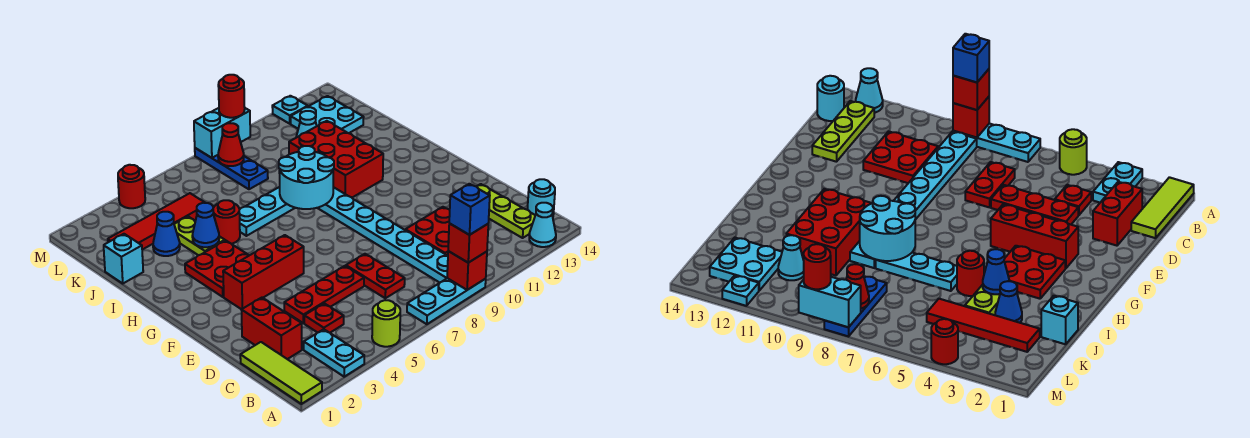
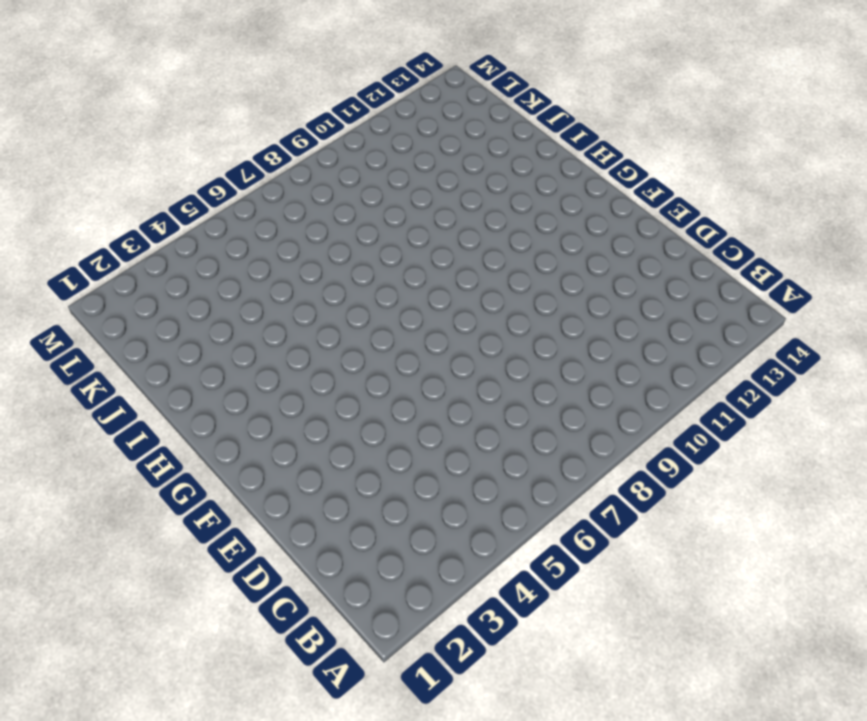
none -> lime tile A1:C1 level 1
none -> cyan plate A3:B3 level 1
none -> lime round brick A5 level 1
none -> cyan plate A7:A9 level 1

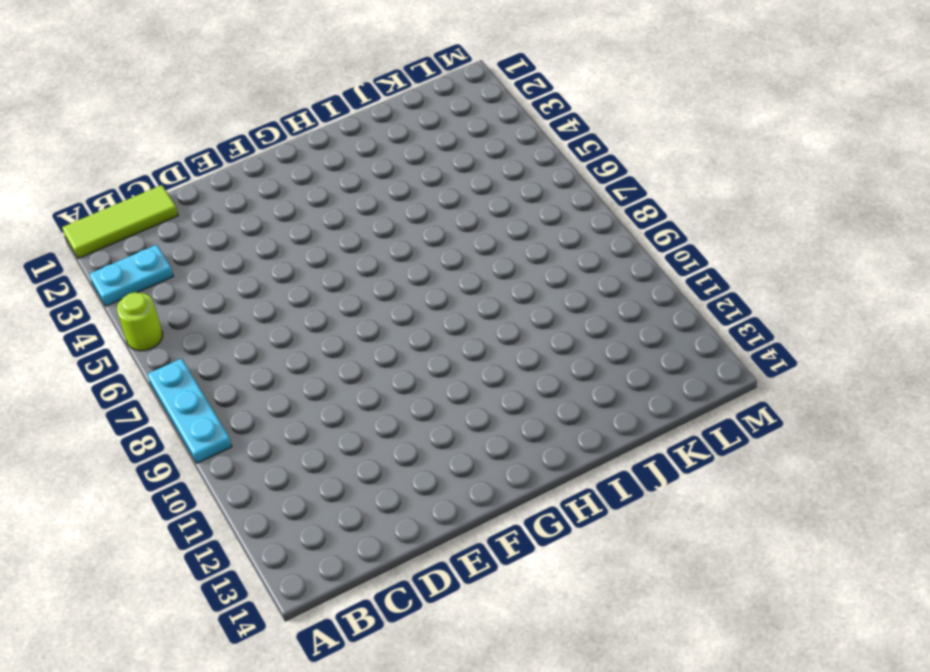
none -> cyan cone A13 level 1
none -> cyan plate B9:I9 level 1
none -> lime plate B13:D13 level 1
none -> cyan round brick B14 level 1

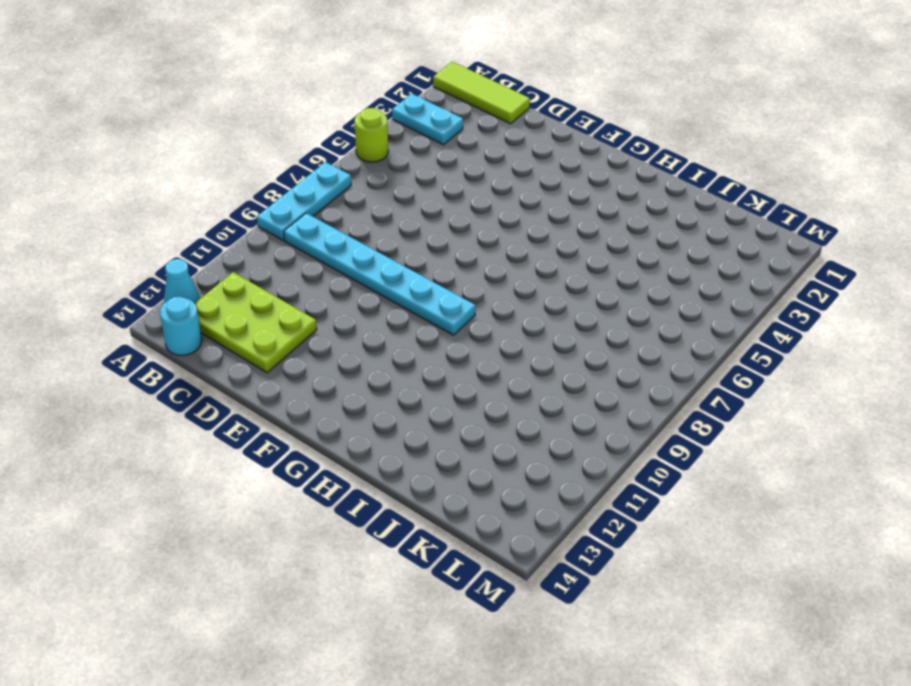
cyan plate B9:G9 level 1 -> cyan plate B9:I9 level 1
lime plate B12:D13 level 1 -> lime plate B13:D13 level 1
none -> red brick C2:D2 level 1
none -> red plate C4 level 1
none -> red plate C7:D7 level 1
none -> red plate C10:D11 level 1

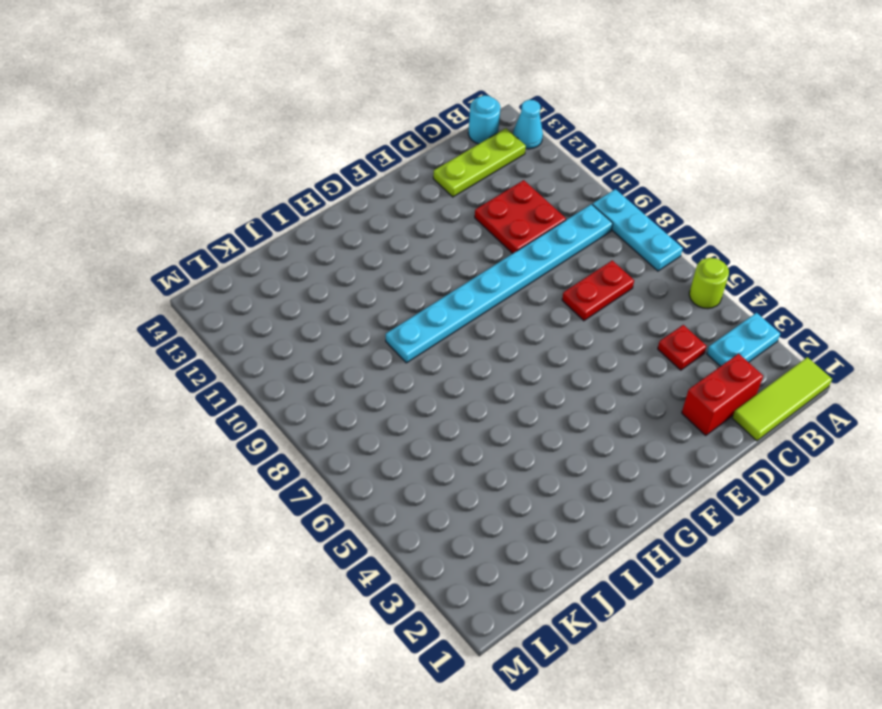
none -> red plate D4:D6 level 1
none -> red brick F3:F5 level 1
none -> red plate G3:H4 level 1
none -> red brick H10:J11 level 1

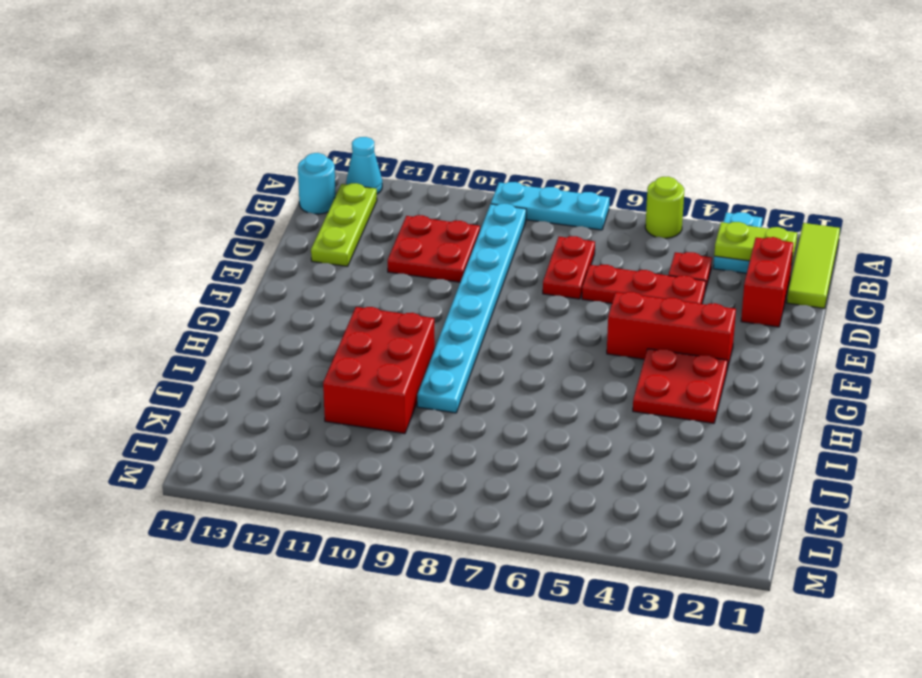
lime plate B2:B3 level 2 -> lime plate I4:J4 level 1
none -> red round brick I5 level 1
none -> cyan plate I6:I8 level 1
none -> cyan brick J1 level 1
none -> blue cone J3 level 1

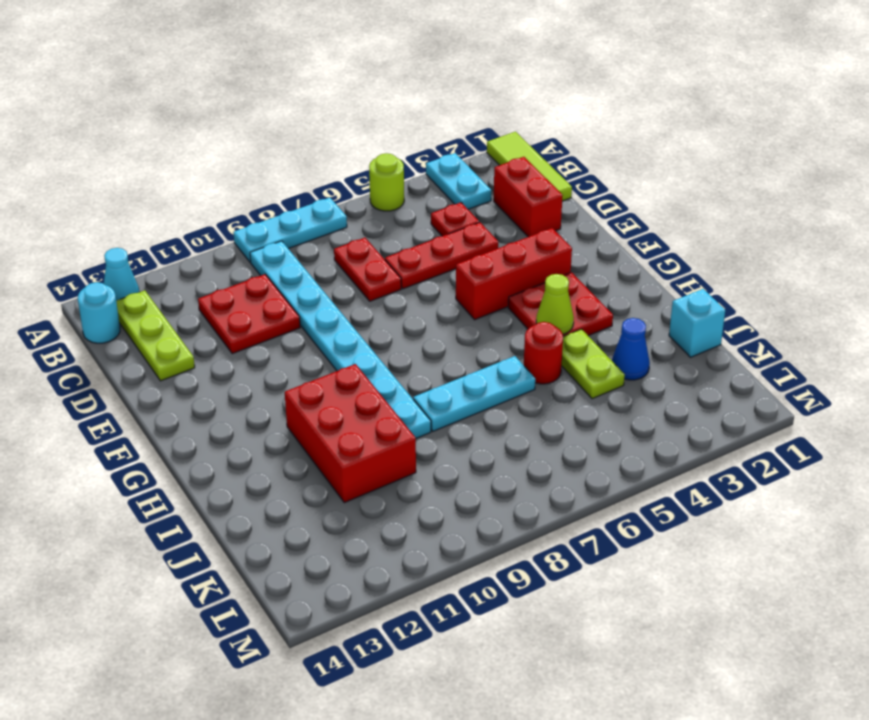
lime cone H4 level 2 -> none
none -> red tile K2:K5 level 1
none -> blue plate K8:M8 level 1
none -> cyan cone K11 level 1
none -> cyan plate K12:L13 level 1

